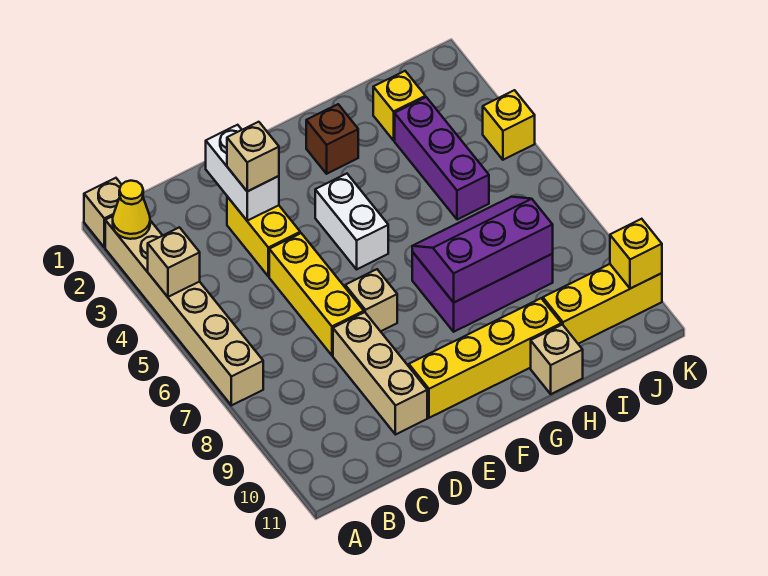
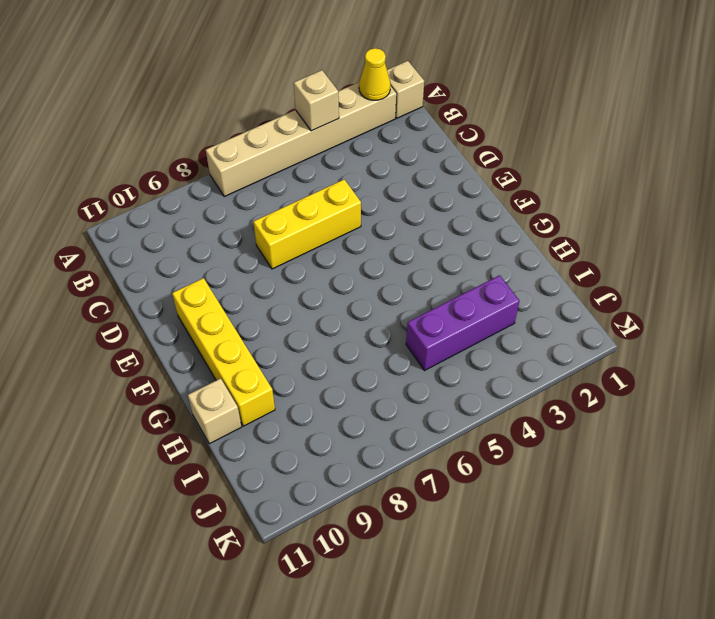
none -> yellow brick D3:D4 level 1
none -> tan brick D8:D10 level 1
none -> tan brick E7 level 1

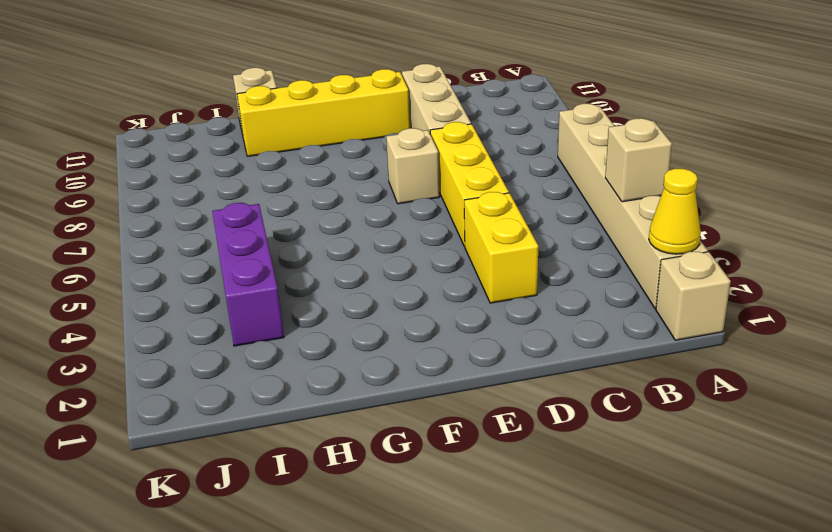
none -> white brick F4:F5 level 1
none -> brown brick G2 level 1
none -> purple brick G7:I8 level 1

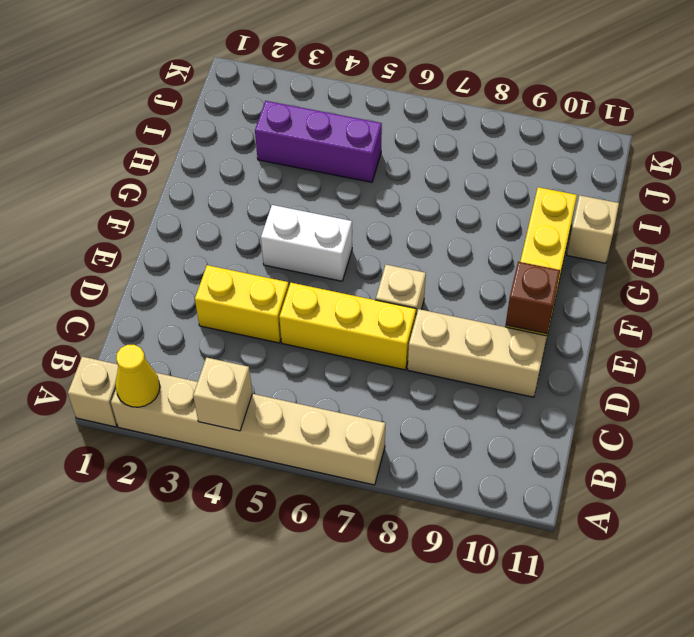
brown brick E10 level 2 -> brown brick G2 level 1
none -> purple brick G7:I8 level 1
none -> yellow brick I2 level 1
none -> yellow brick I10:K10 level 1

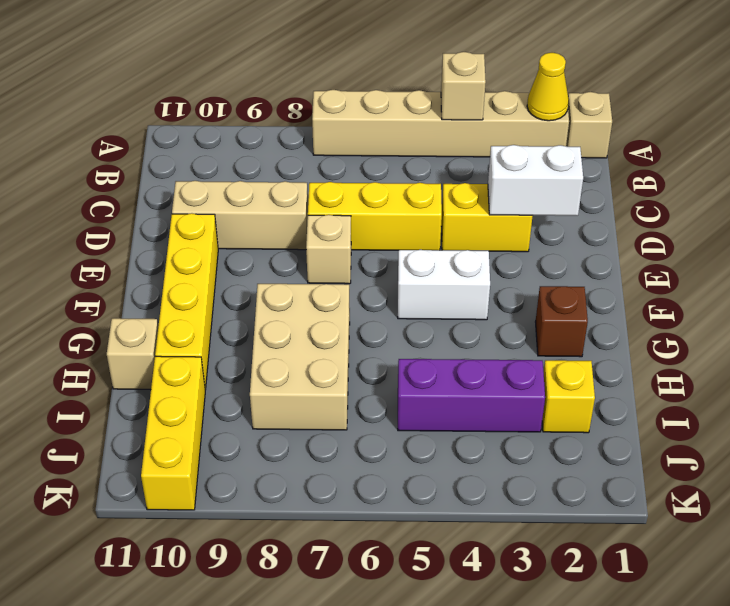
tan brick G7:I8 level 1 -> purple brick G7:I8 level 1
none -> yellow brick K4 level 1
none -> purple slope G7:I8 level 2 top 8
none -> yellow brick K10 level 2

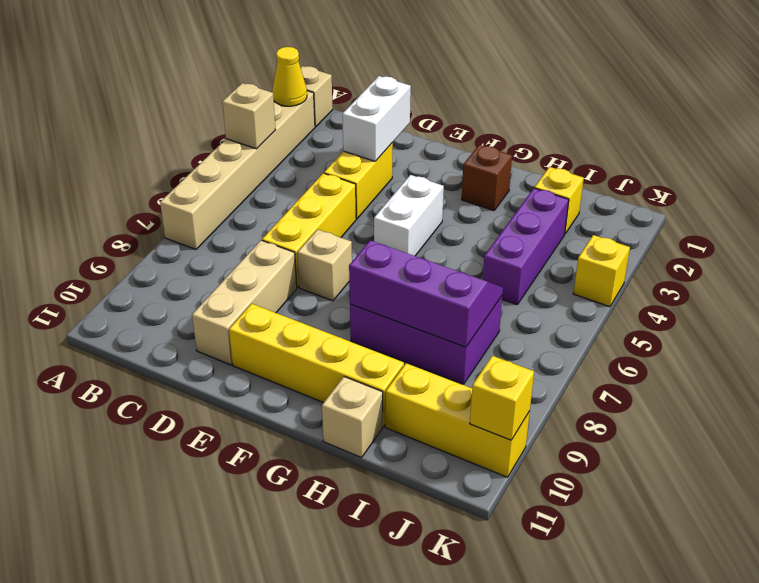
none -> tan brick D3 level 3

